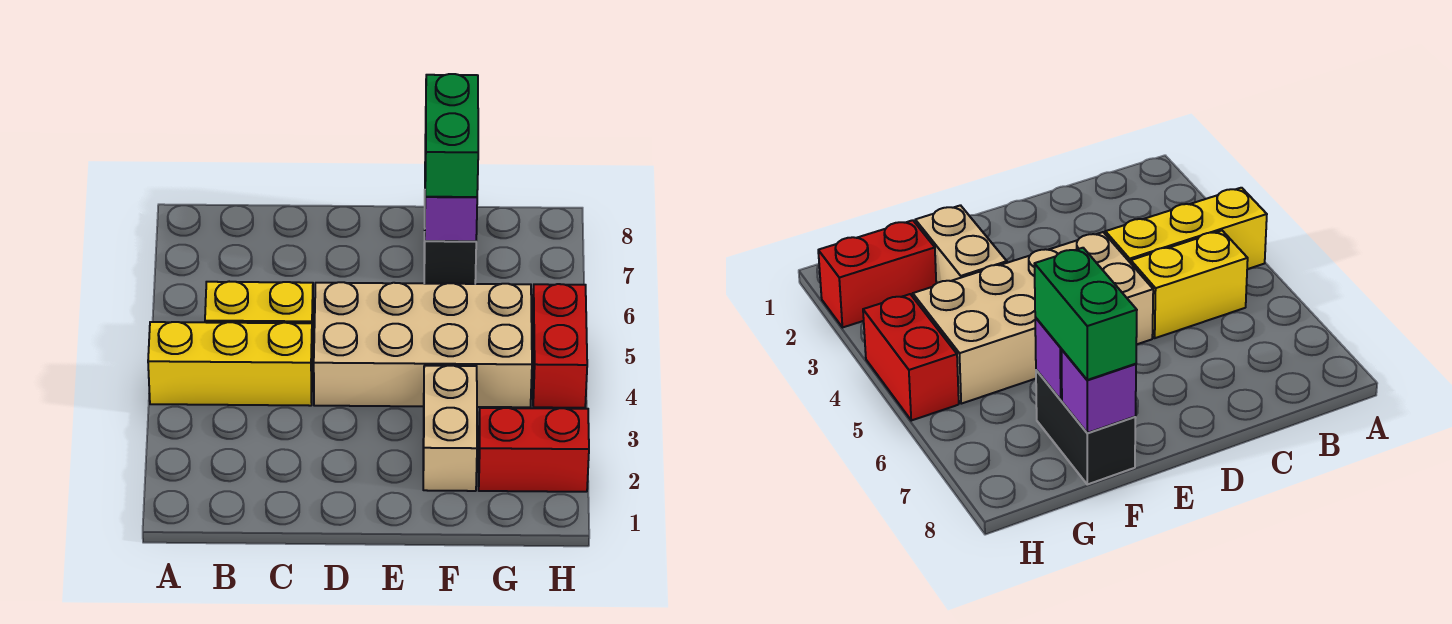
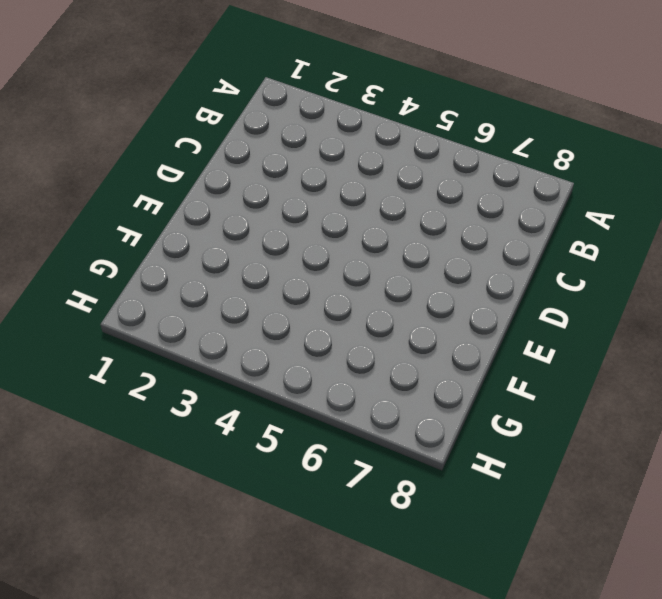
none -> yellow brick A4:C4 level 1
none -> yellow brick B5:C5 level 1

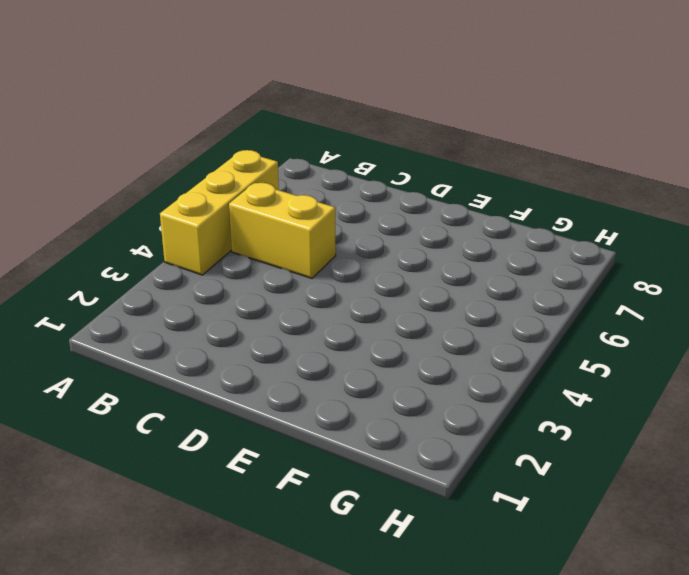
yellow brick A4:A6 level 1 -> yellow brick A4:C4 level 1
none -> tan brick D4:G5 level 1
none -> tan brick F2:F3 level 1

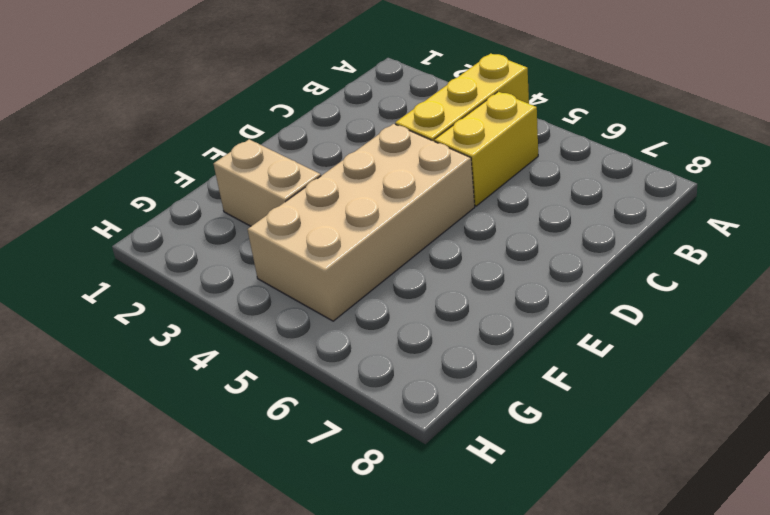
none -> black brick F7:F8 level 1
none -> red brick G2:H2 level 1

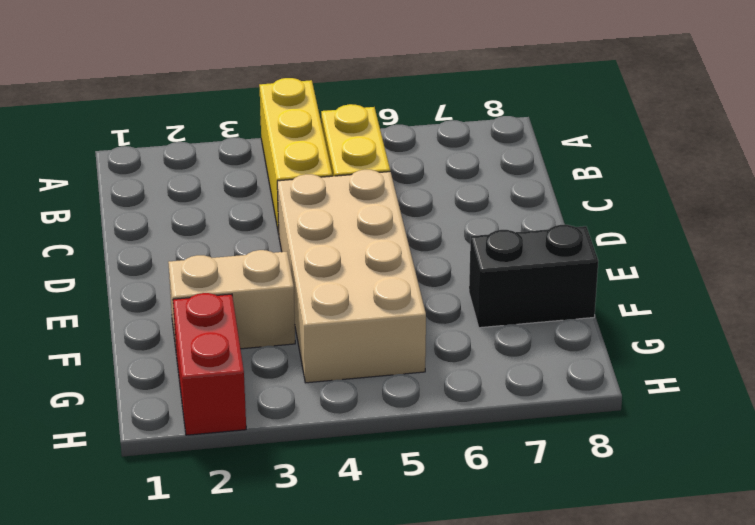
none -> red brick H4:H5 level 1
none -> purple brick F7 level 2

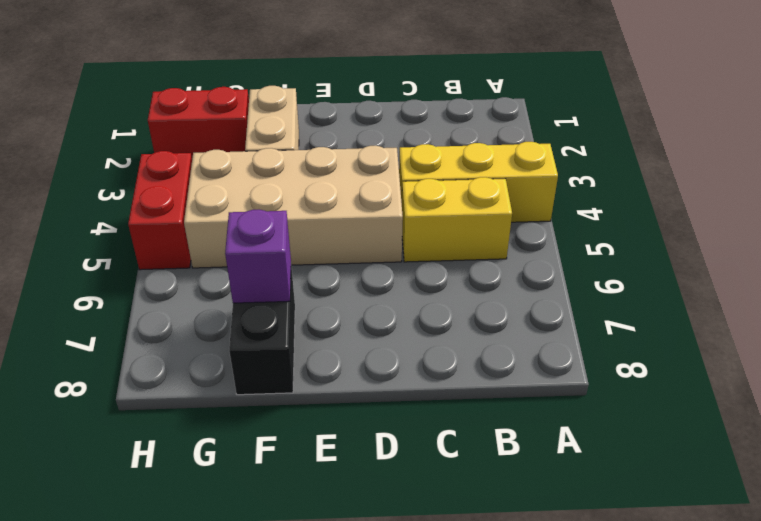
none -> purple brick F8 level 2
none -> green brick F7:F8 level 3

